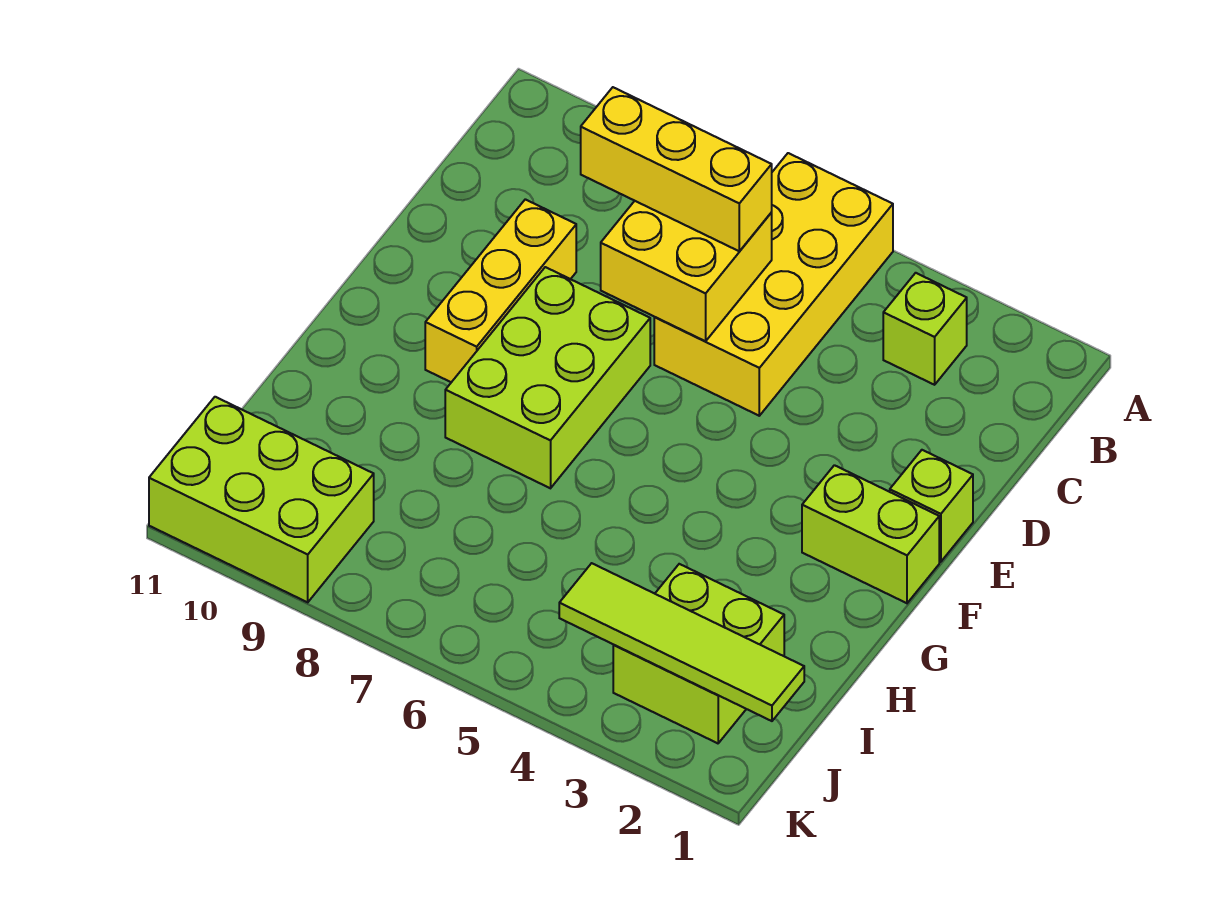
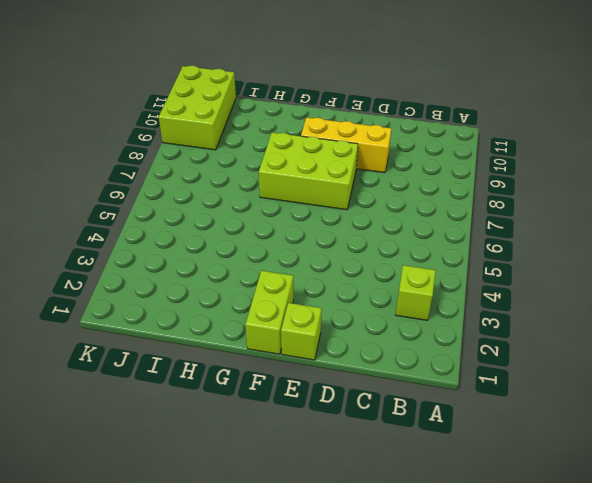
none -> yellow brick A5:D6 level 1
none -> lime brick I2:J3 level 1

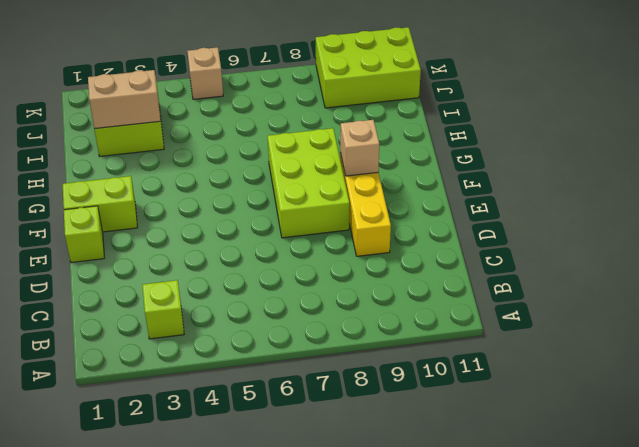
tan brick F9 level 2 -> none
tan brick I2:I3 level 2 -> none
tan brick K5 level 1 -> none
none -> yellow brick A5:D6 level 1
none -> yellow brick C6:D7 level 2

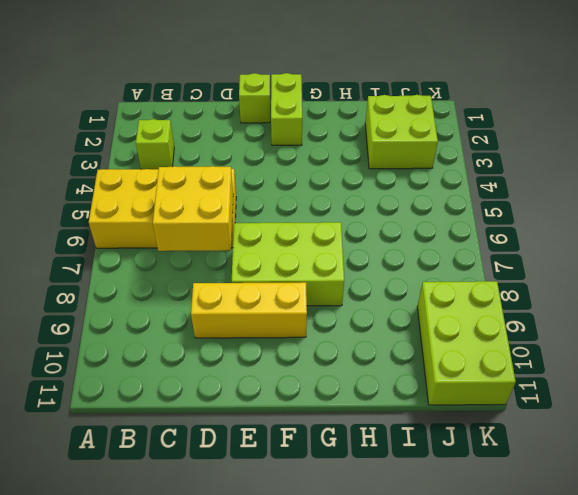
none -> lime tile J1:J4 level 2
none -> yellow brick C6:C8 level 3

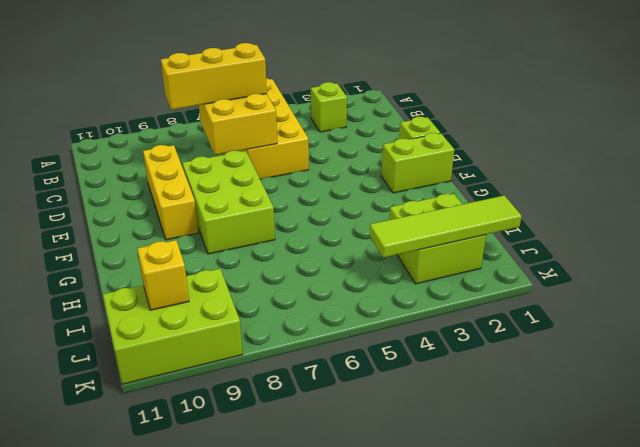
yellow brick J10 level 2 -> none

